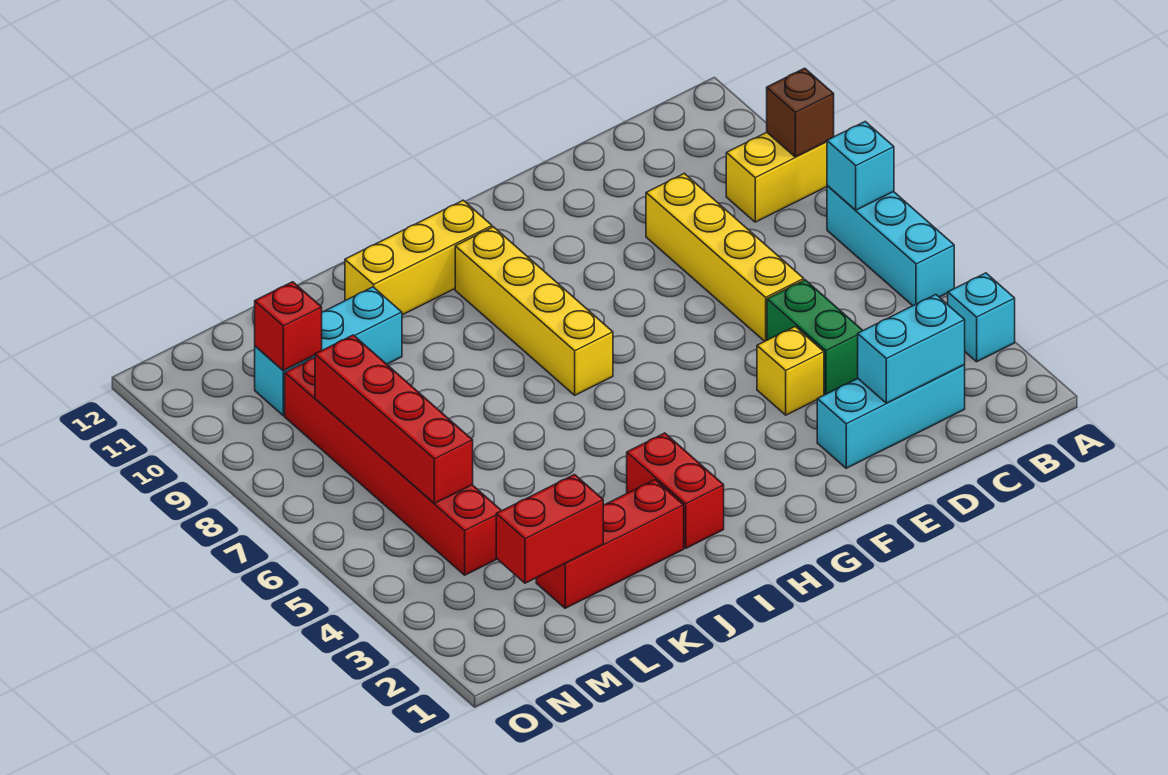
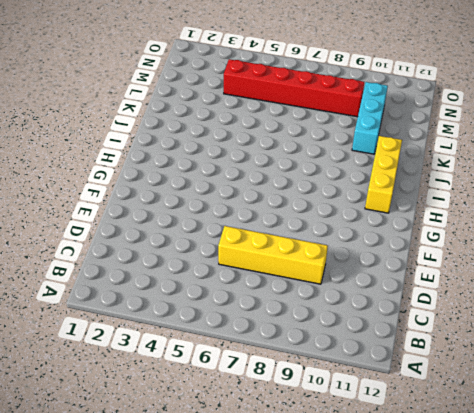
none -> cyan brick A3 level 1
none -> cyan brick A5:A7 level 1
none -> yellow brick A9:B9 level 1

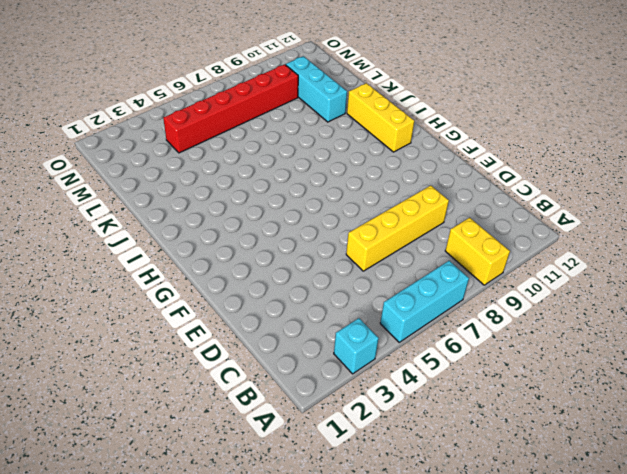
none -> cyan brick C2:E2 level 1
none -> green brick D4:D5 level 1
none -> yellow brick E4 level 1

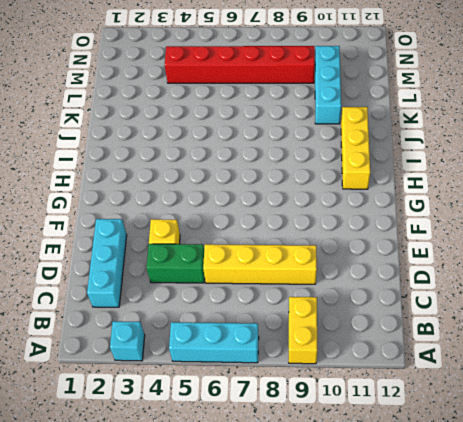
none -> yellow brick H7:H10 level 1
none -> red brick I2:I3 level 1
none -> red brick J2:L2 level 1

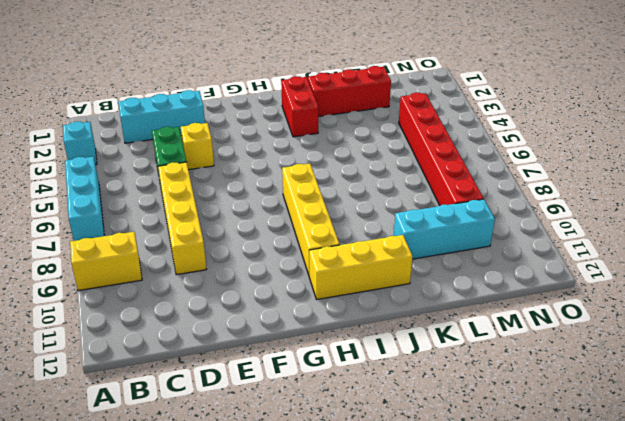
none -> cyan brick A7 level 2
none -> brown brick A9 level 2
none -> cyan brick C2:D2 level 2

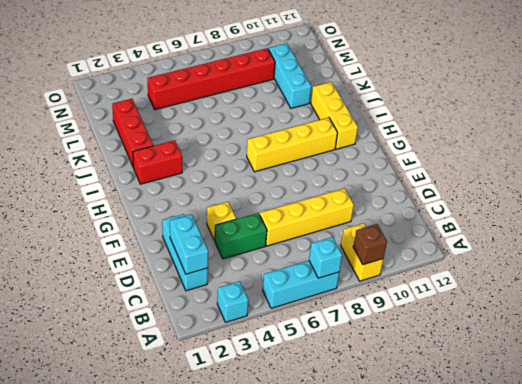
none -> red brick L2:M2 level 2
none -> red brick M5:M8 level 2
none -> red brick M10 level 2

